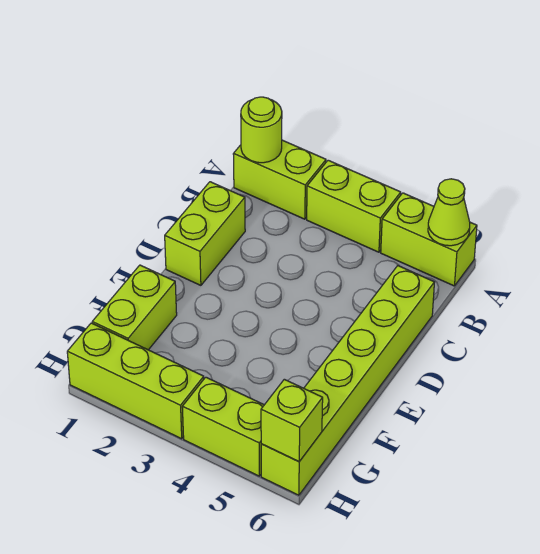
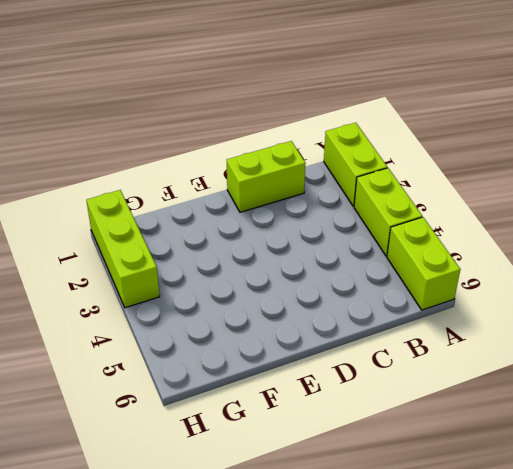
none -> lime brick C6:H6 level 1
none -> lime brick F1:G1 level 1

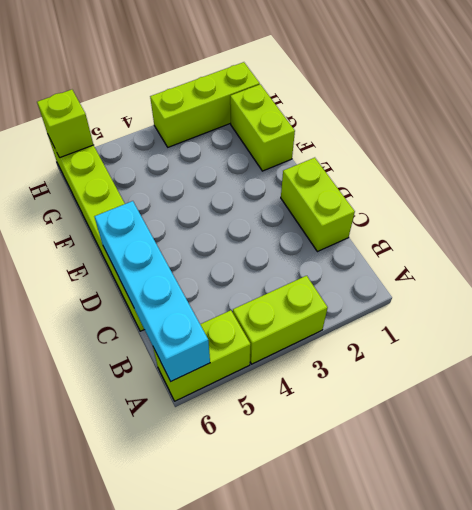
cyan brick A6:D6 level 2 -> lime cone A6 level 2
none -> lime brick A1:A2 level 1
none -> lime brick H4:H5 level 1

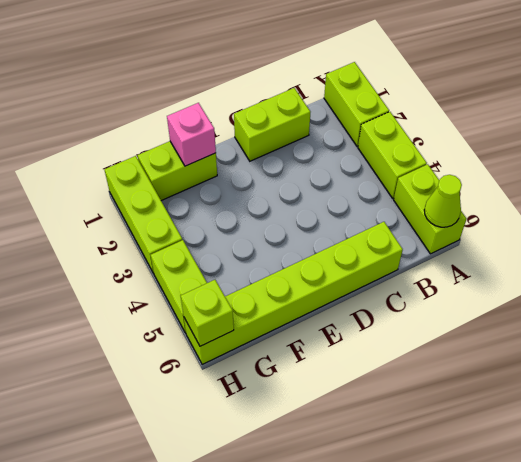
pink brick F1 level 2 -> none
none -> lime round brick A1 level 2

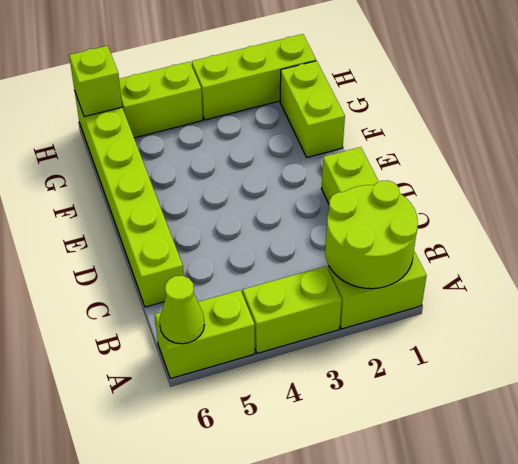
lime round brick A1:B2 level 2 -> lime round brick A1 level 2

